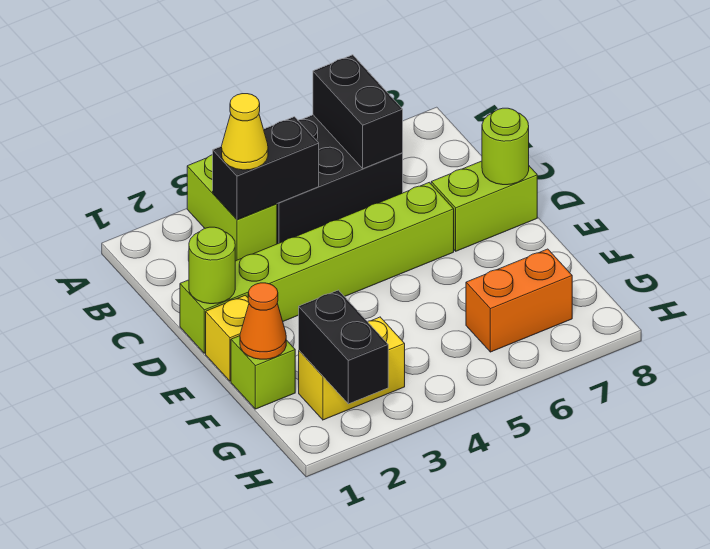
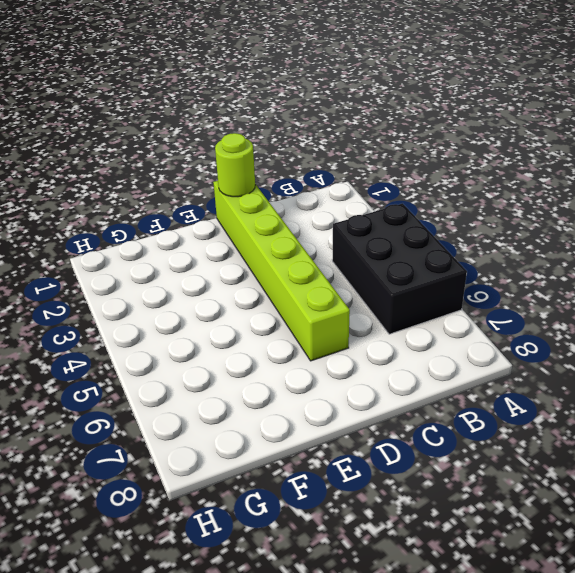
none -> lime brick A3:B3 level 1
none -> lime brick D7:D8 level 1
none -> yellow brick E1 level 1

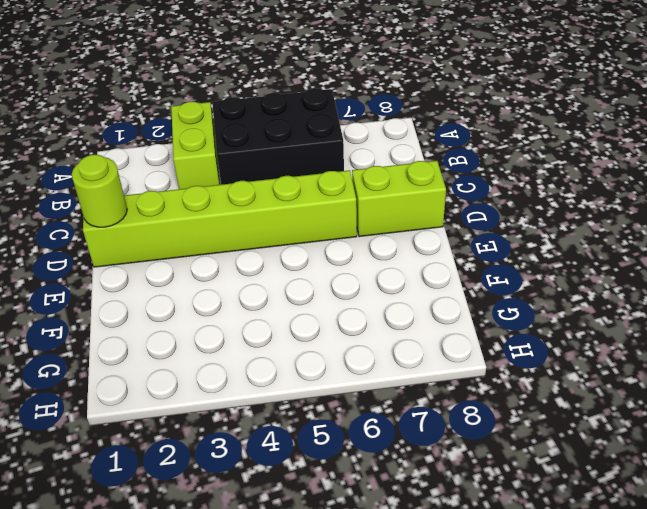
none -> yellow brick E1 level 1
none -> lime brick F1 level 1
none -> yellow brick G2:G3 level 1

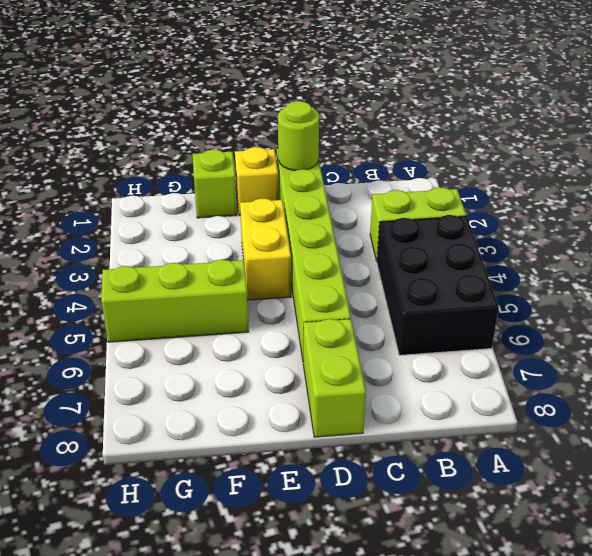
yellow brick E3:E4 level 1 -> yellow brick G2:G3 level 1
lime brick F5:H5 level 1 -> none
none -> orange brick G6:G7 level 1
none -> black brick A6:B6 level 2
none -> black brick B3:B4 level 2

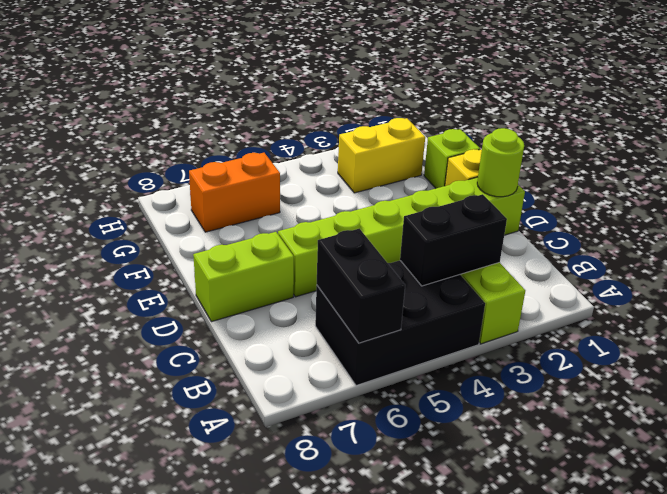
none -> lime round brick D8 level 2
none -> orange cone F1 level 2
none -> black brick G2:H2 level 2

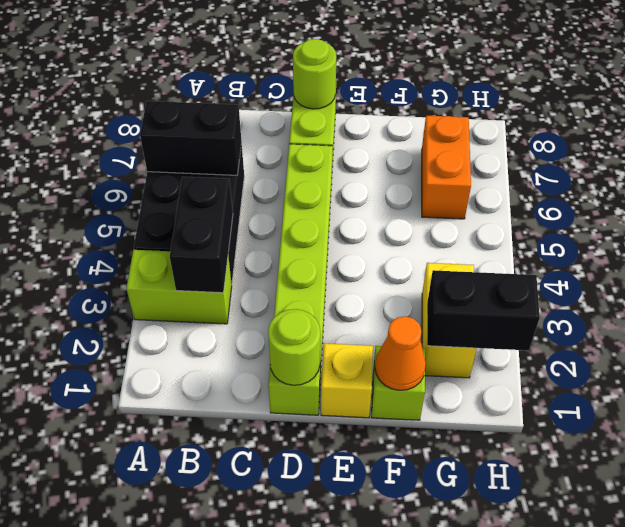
none -> yellow cone B3 level 3

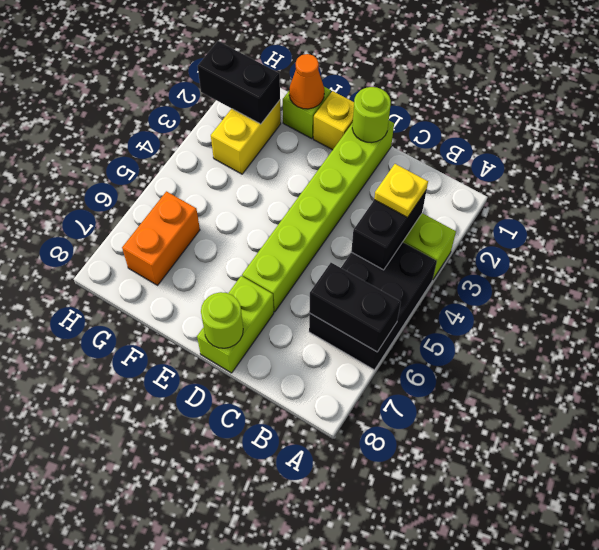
yellow plate B3 level 3 -> yellow cone B3 level 3

